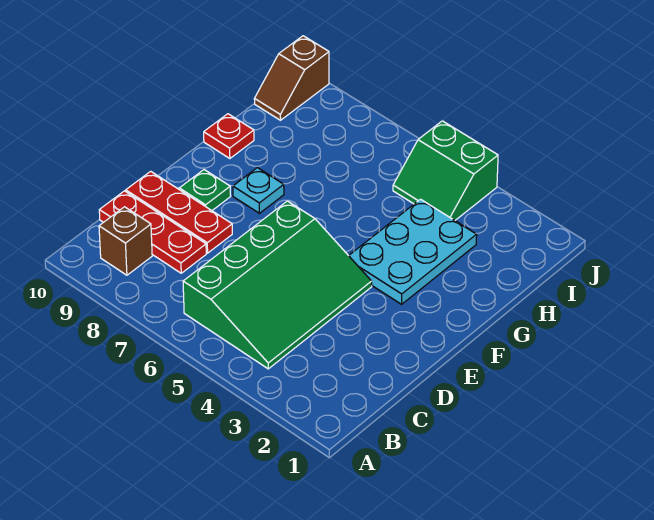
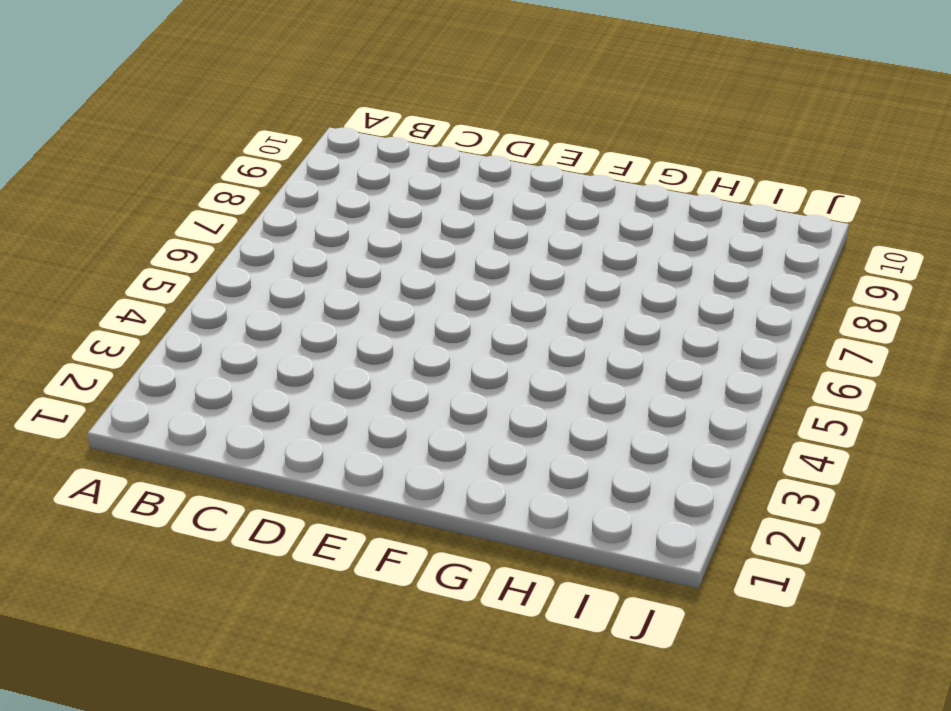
none -> green slope B4:E6 level 1 top 6
none -> brown brick B9 level 1

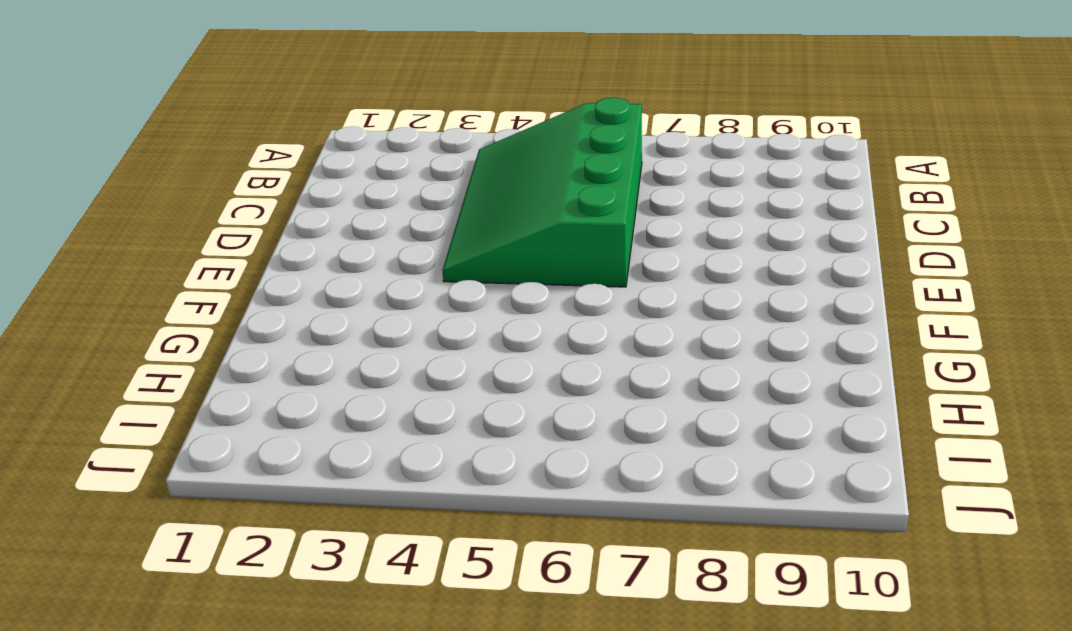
none -> brown brick B9 level 1
none -> red plate C8:C10 level 1

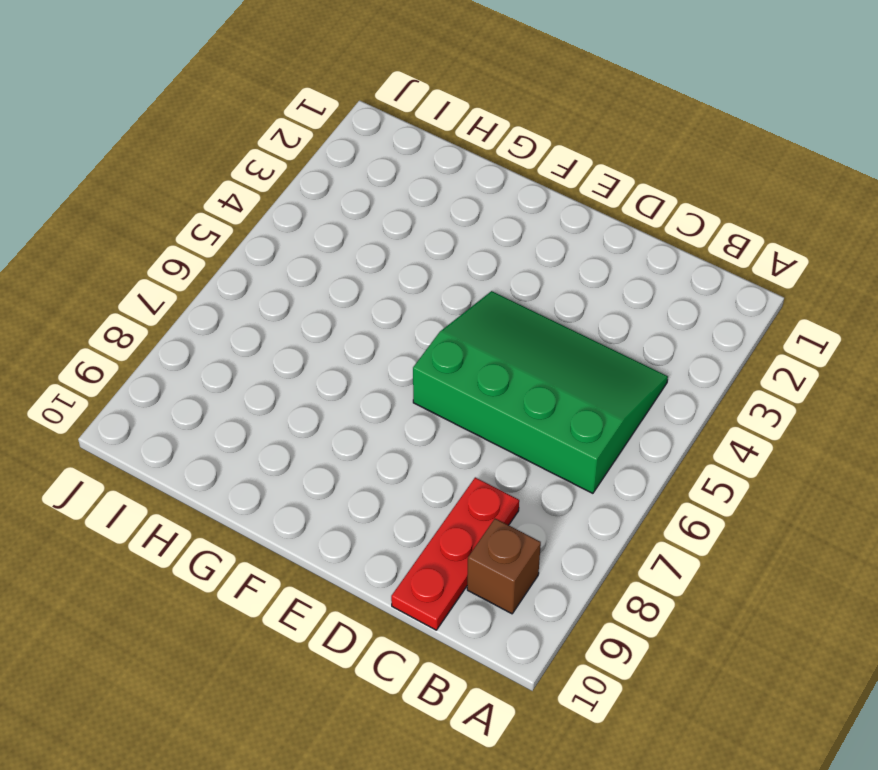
none -> red plate D8:D10 level 1
none -> green plate E9 level 1

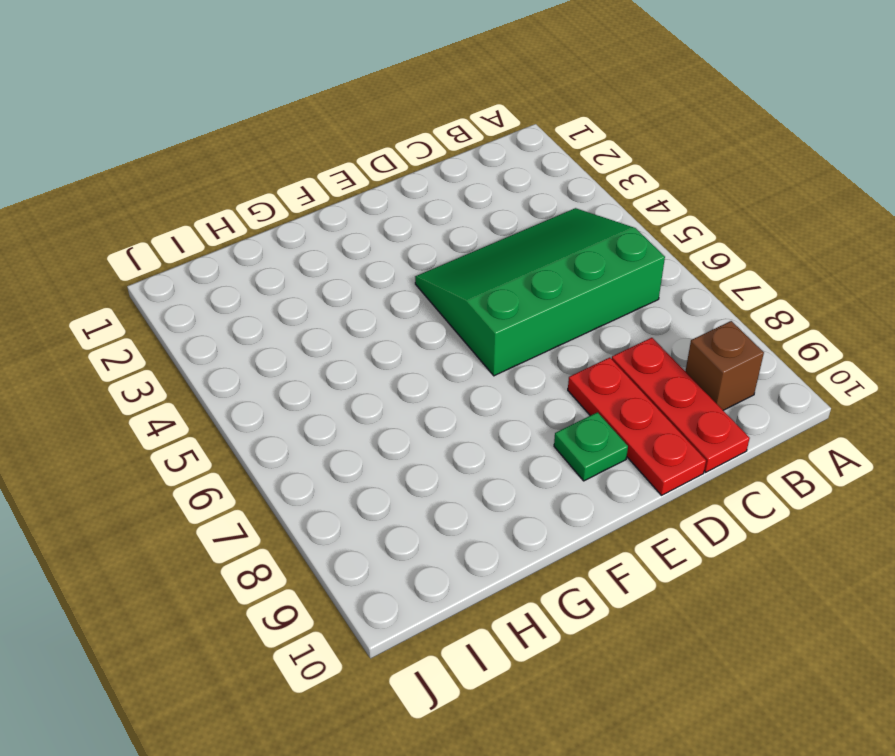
none -> cyan plate F3:H4 level 1
none -> cyan plate F8 level 1

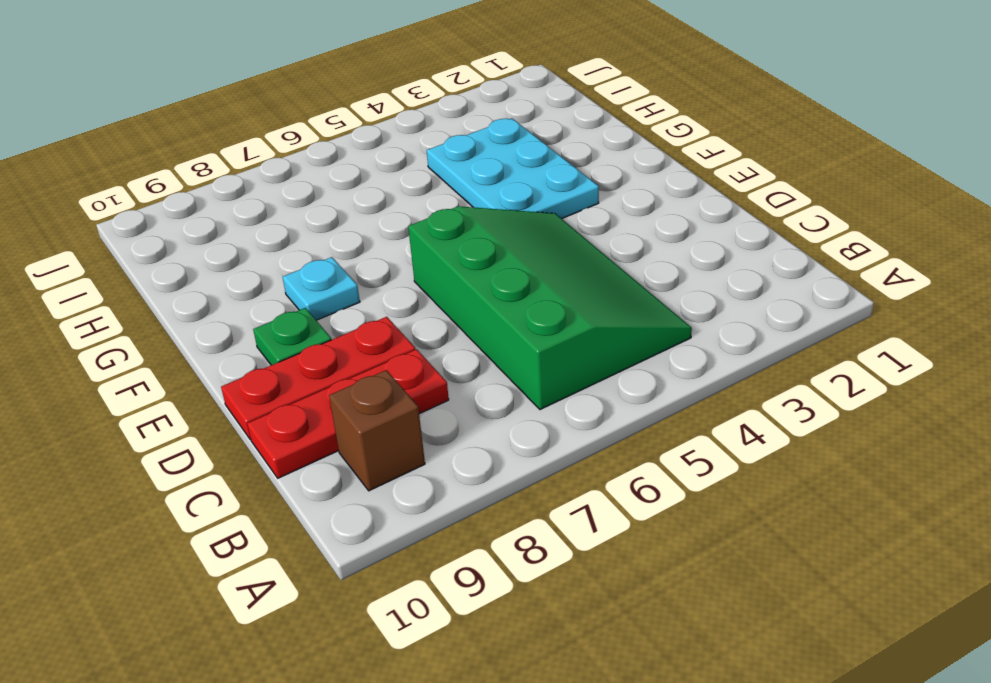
none -> red plate G10 level 1
none -> green slope I4:J5 level 1 top J

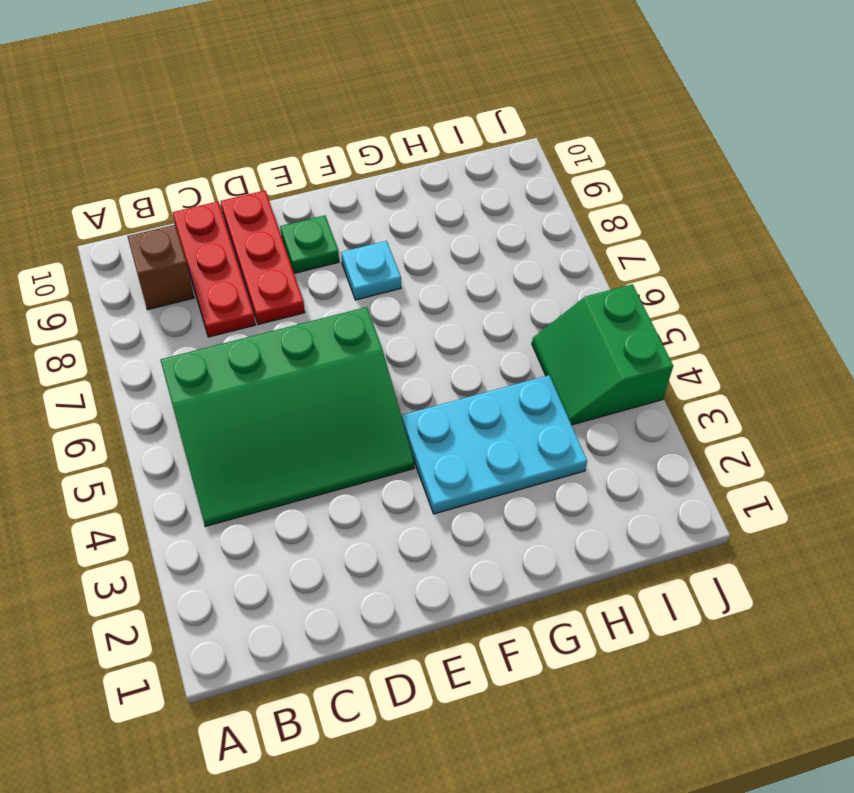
none -> red plate G10 level 1
none -> brown slope I10:J10 level 1 top J

